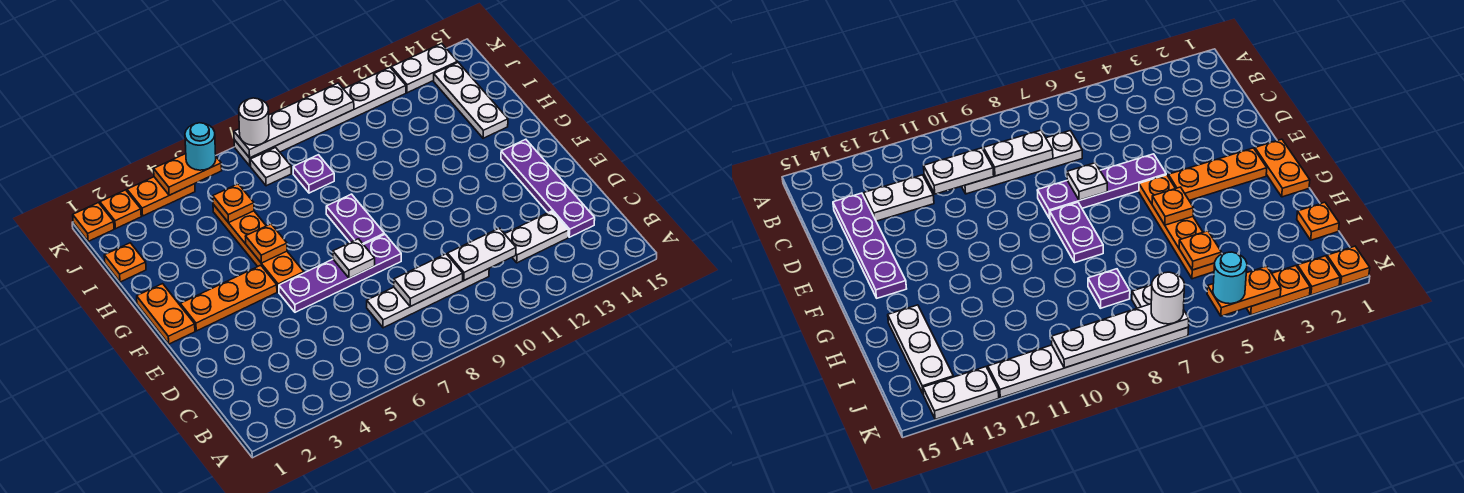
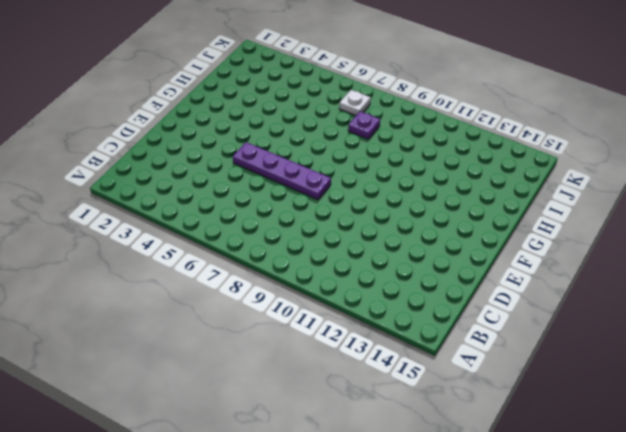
none -> white plate C7:C10 level 1
none -> white plate C12:C13 level 1
none -> purple plate C14:F14 level 1

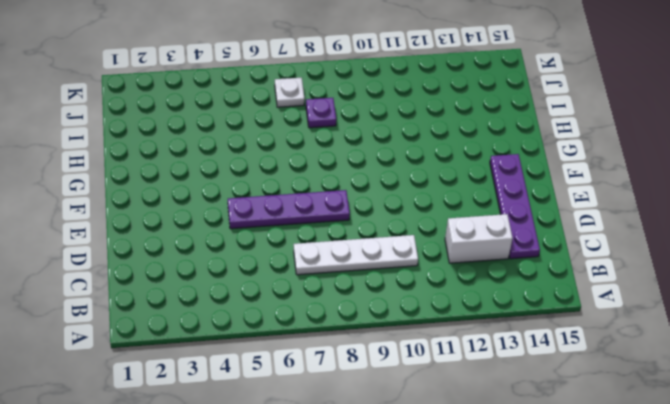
white brick C12:C13 level 1 -> white plate C12:C13 level 1
none -> orange plate F1:G1 level 1
none -> orange plate F2:F4 level 1
none -> orange plate F5:I5 level 1

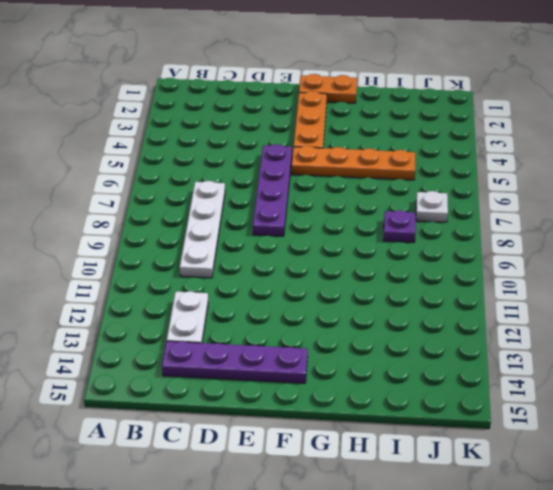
none -> purple plate F8:G8 level 1
none -> white plate H14:J14 level 1
none -> orange plate I1 level 1

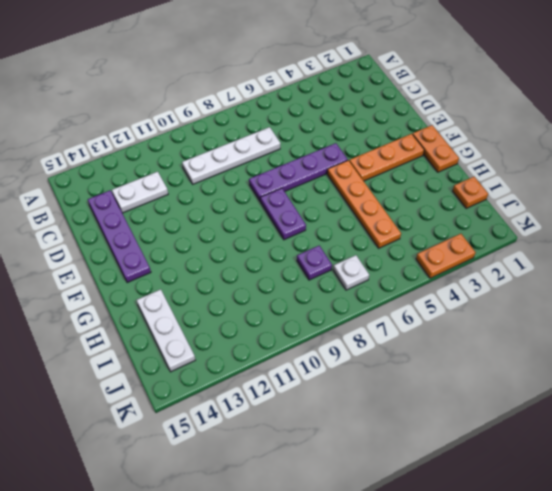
none -> orange plate K1 level 1
none -> orange plate K2 level 1
none -> white plate K7:K12 level 1

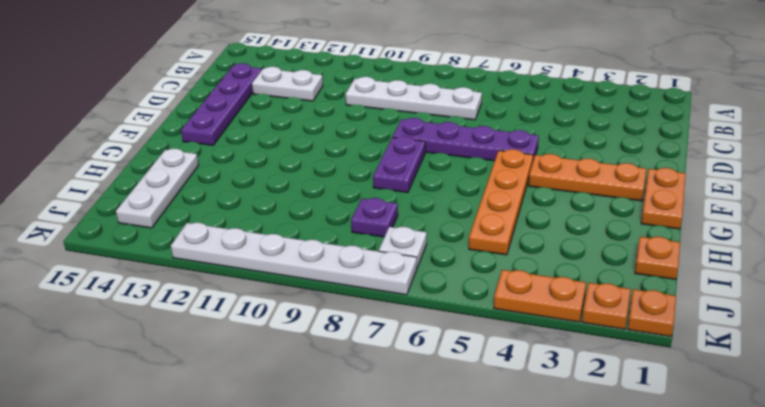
none -> white plate K13:K14 level 1
none -> white plate C8:C9 level 2
none -> white plate C10:C11 level 2

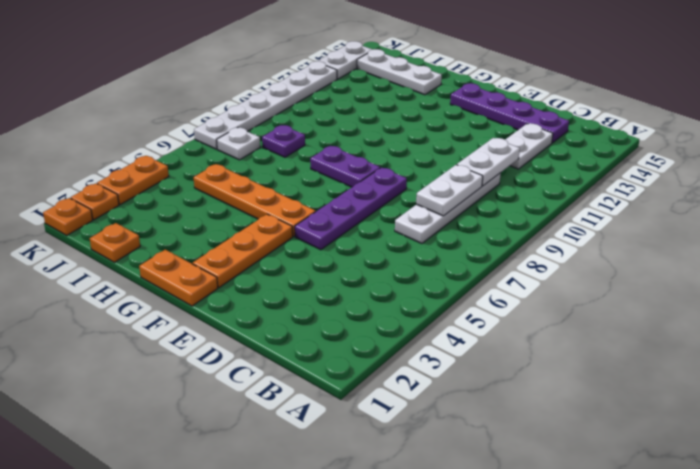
none -> white plate E7 level 2
none -> orange plate G5 level 2
none -> orange plate I5 level 2

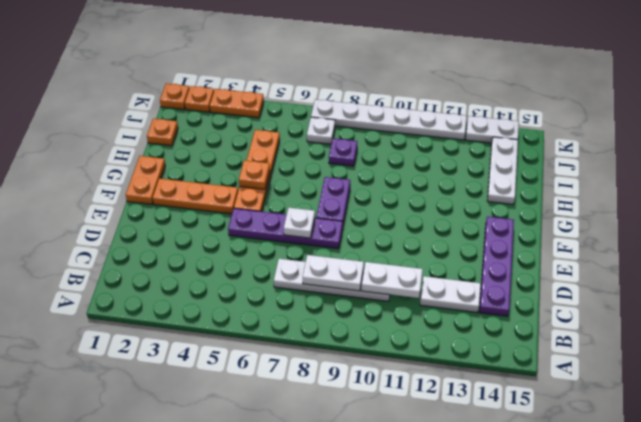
none -> orange plate I5 level 2
none -> orange plate K4:K5 level 2
none -> white plate K7:K10 level 2

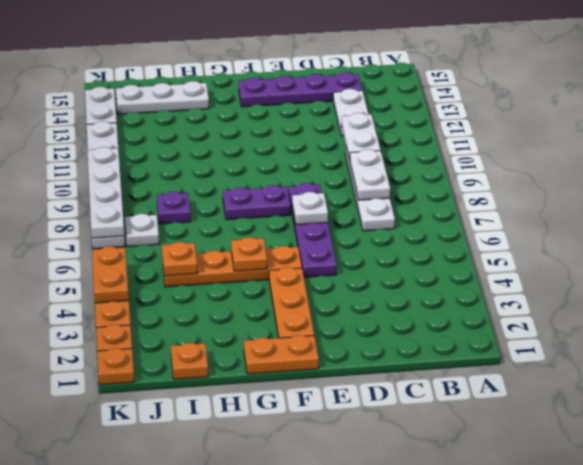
none -> cyan round brick K5 level 3
none -> white round brick K7 level 3

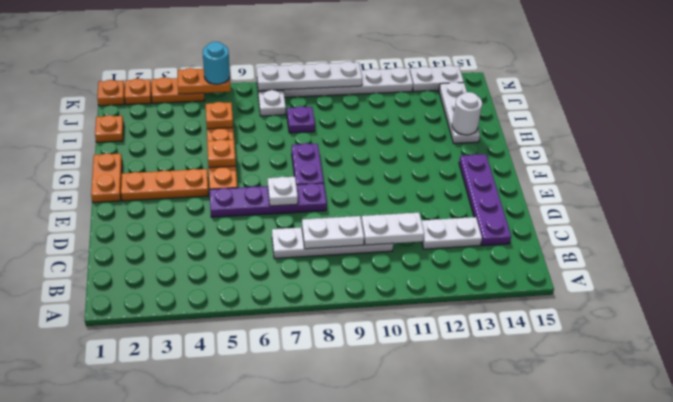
white round brick H14 level 2 -> white round brick K7 level 3

